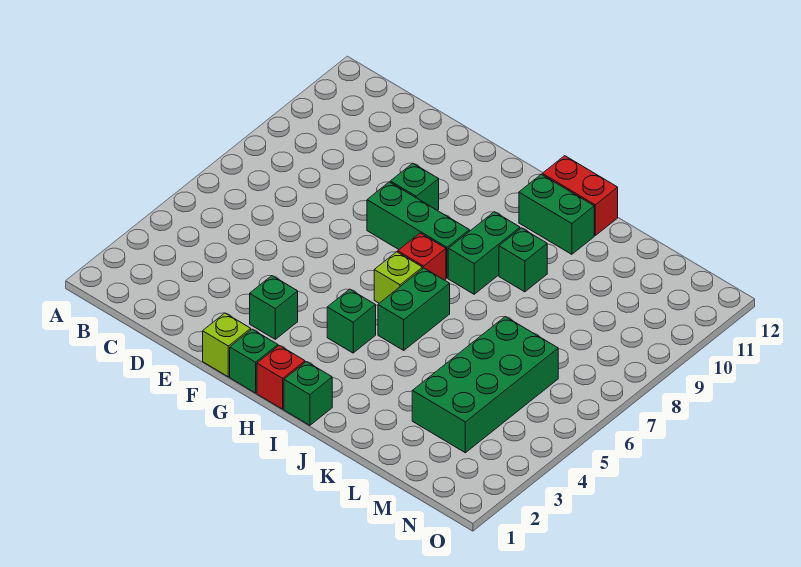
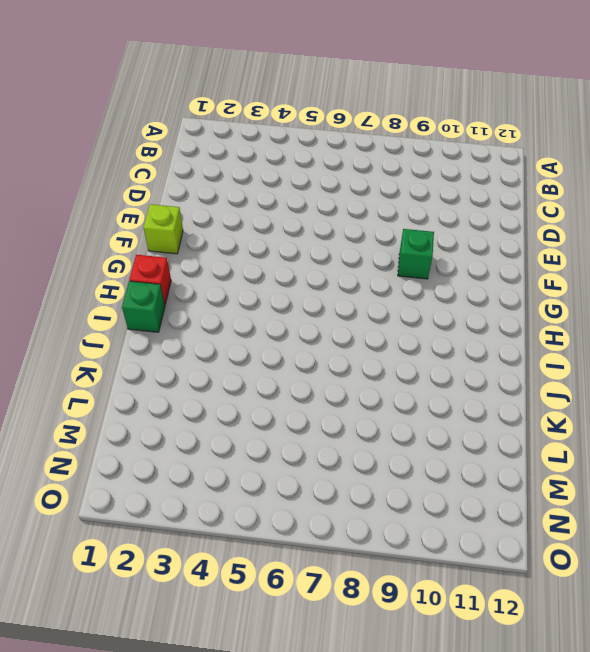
none -> green brick F3 level 1
none -> green brick F8:H8 level 1
none -> green brick G1 level 1

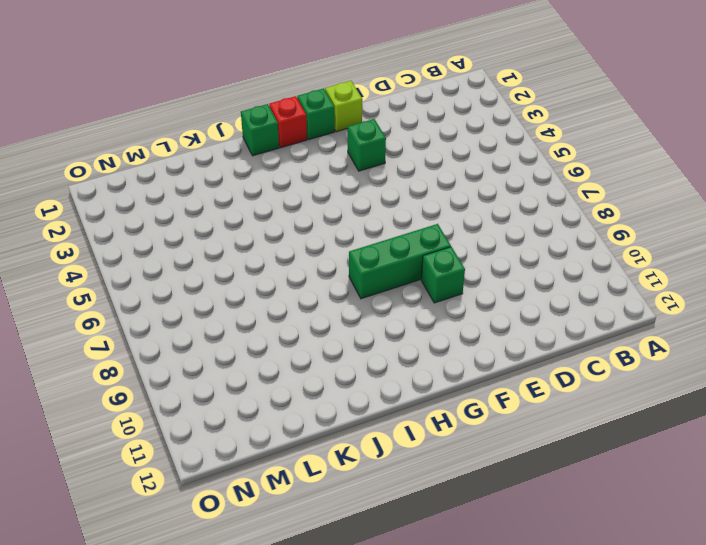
none -> green brick H4 level 1
none -> lime brick H6 level 1
none -> red brick H7 level 1

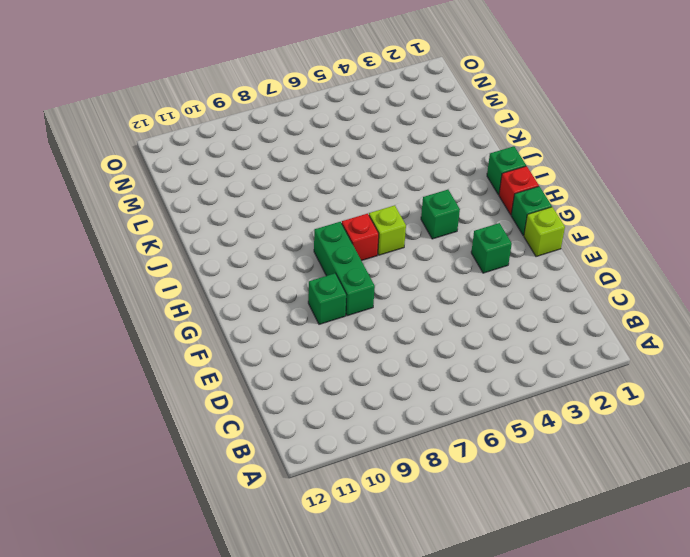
none -> green brick I5:I6 level 1
none -> green brick I8:I9 level 1
none -> green brick I11:J11 level 1

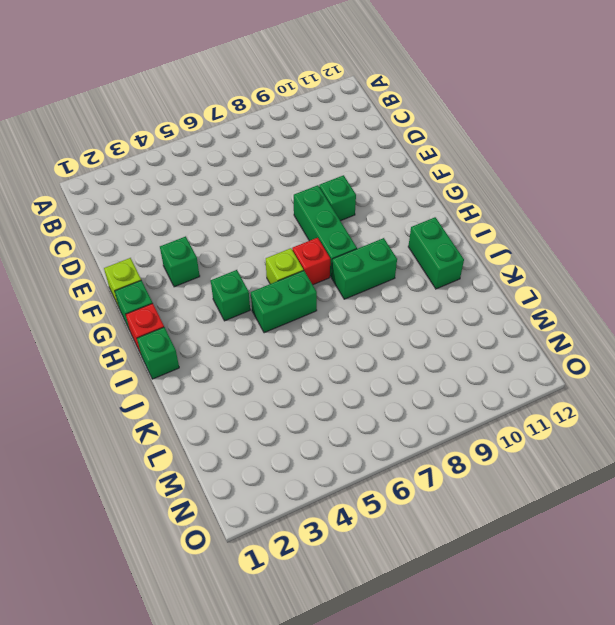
none -> red brick I12:J12 level 1
none -> green brick J9 level 1
none -> green brick L3:M6 level 1

